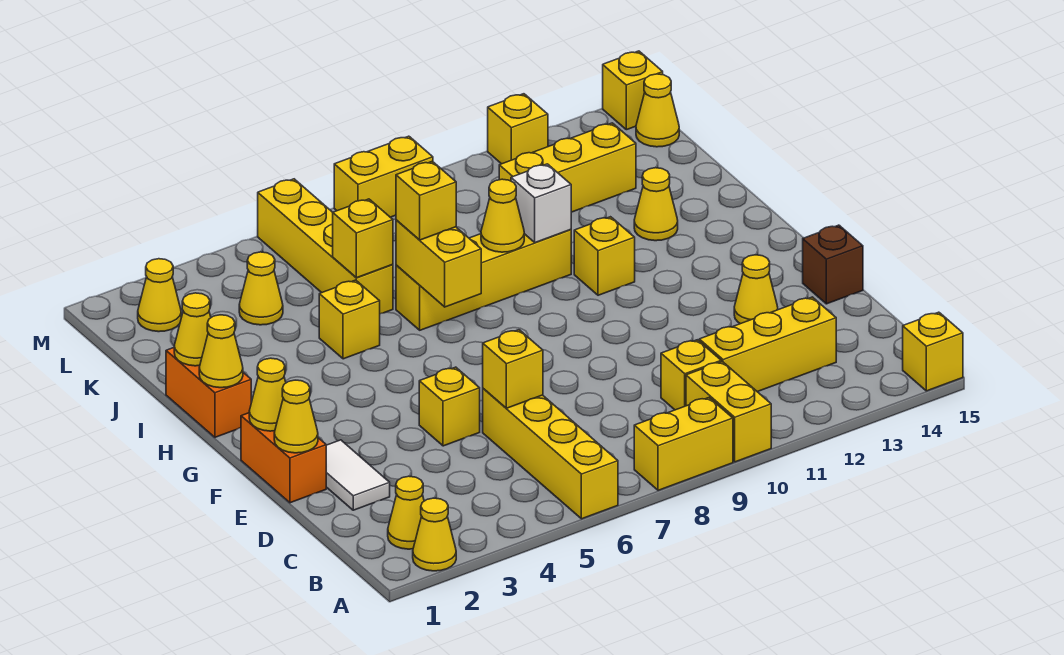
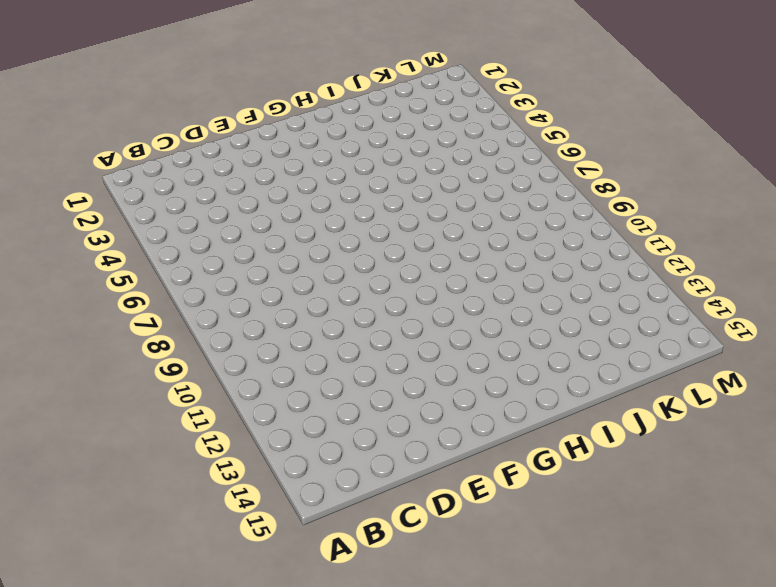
none -> yellow cone A2 level 1
none -> yellow brick A6:D6 level 1
none -> yellow brick A8:A9 level 1
none -> yellow brick A10:B10 level 1

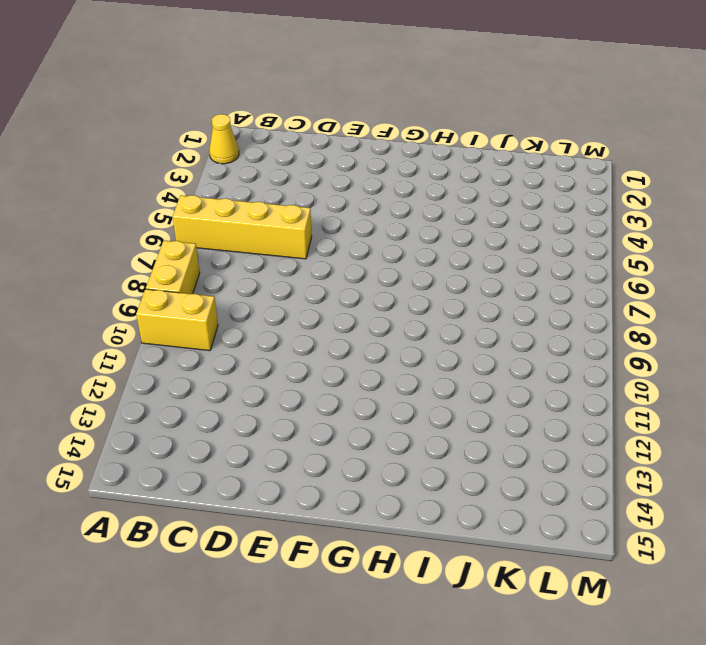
none -> yellow brick A15 level 1
none -> yellow cone B2 level 1
none -> yellow brick C10 level 1
none -> yellow brick C11:C13 level 1

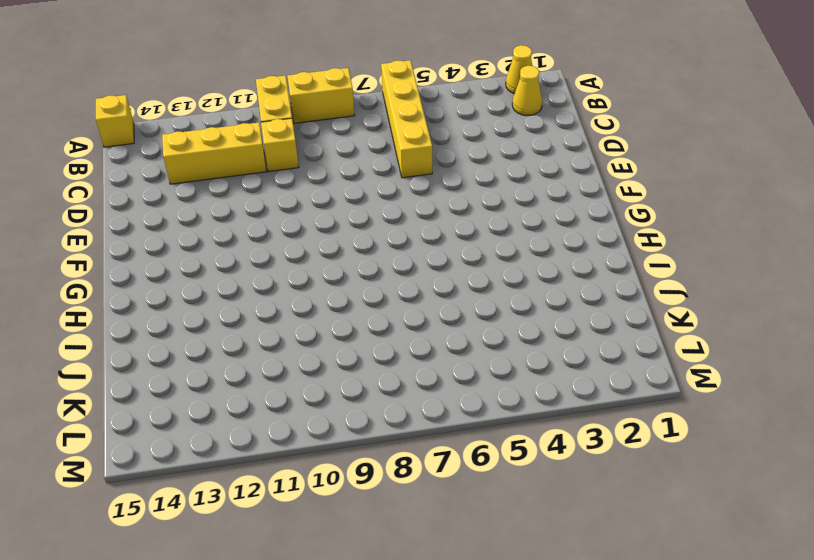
none -> white tile D2:E2 level 1
none -> orange brick E1:F1 level 1
none -> yellow brick E5 level 1
none -> yellow cone E13 level 1

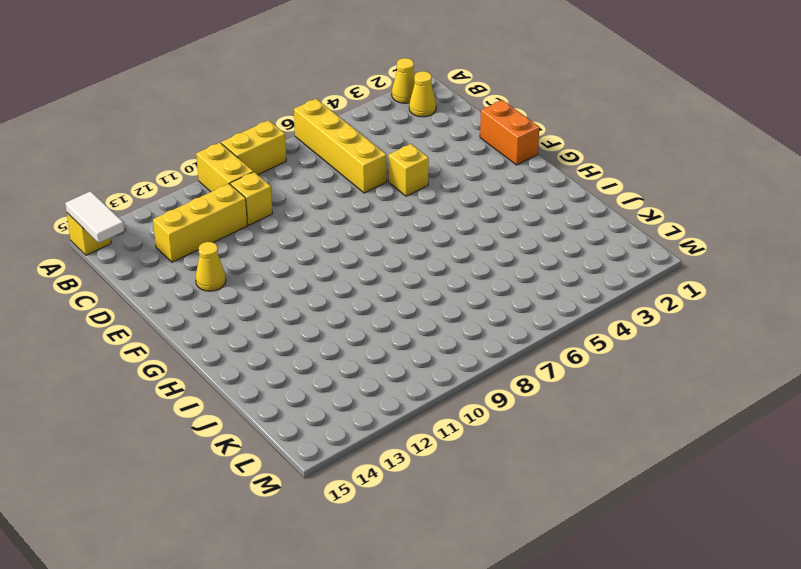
white tile A15:B15 level 2 -> white tile D2:E2 level 1
none -> brown brick E15 level 1
none -> orange brick H1:I1 level 1
none -> yellow brick H11 level 1
none -> yellow brick I5 level 1

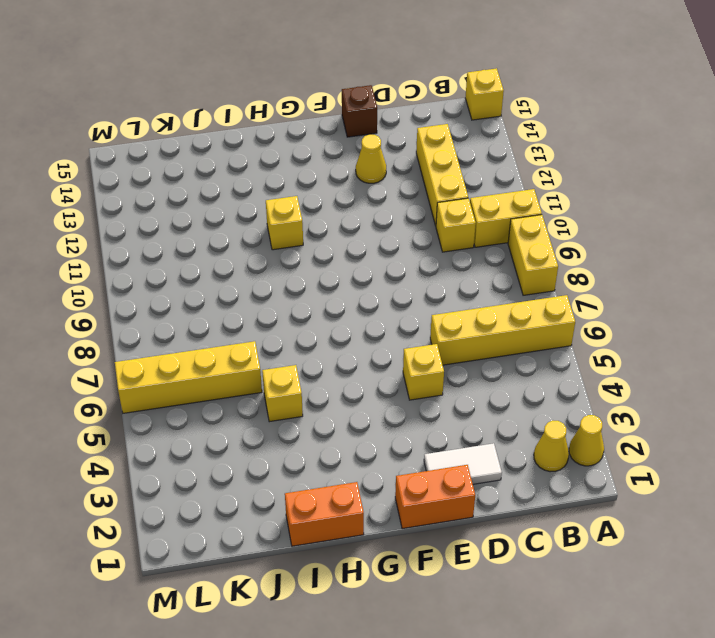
none -> yellow brick I7:I10 level 1
none -> yellow cone I13 level 1
none -> yellow cone K4 level 1
none -> yellow brick K11:K13 level 1

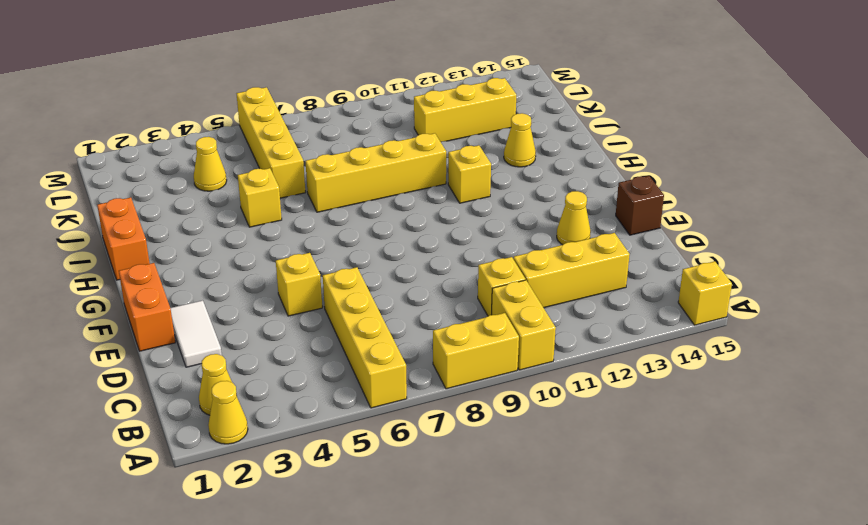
none -> yellow cone L2 level 1
none -> yellow cone L15 level 1
none -> yellow brick M8:M9 level 1
none -> yellow brick M12 level 1

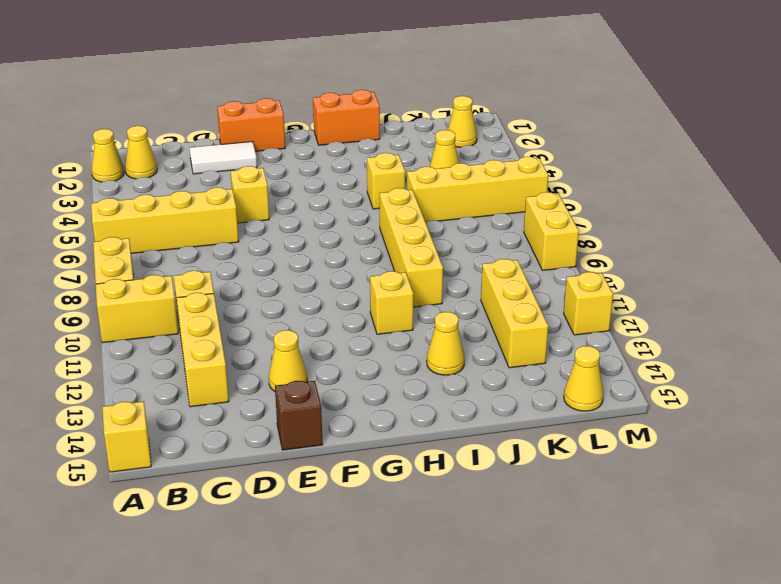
none -> yellow brick M15 level 1
none -> yellow brick D6 level 2
none -> yellow cone E1 level 2
none -> yellow cone F1 level 2

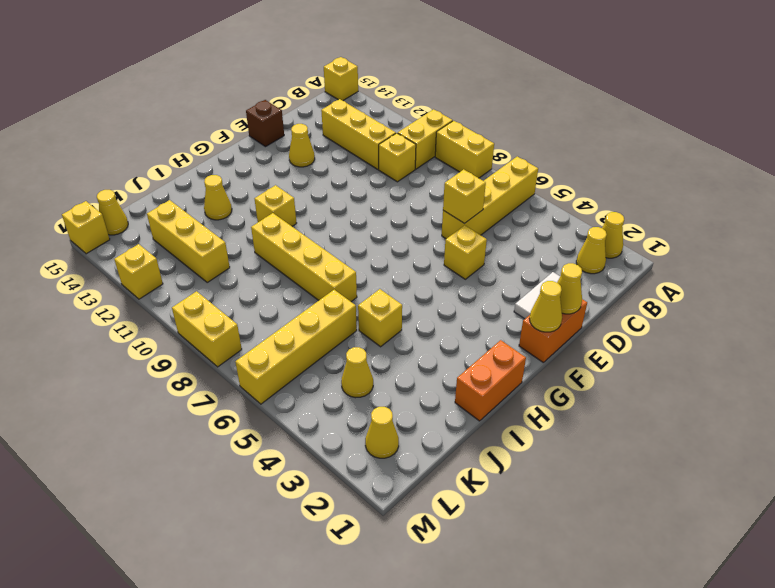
none -> yellow cone H1 level 2
none -> yellow brick H7:I7 level 2
none -> yellow cone I1 level 2
none -> yellow cone I9 level 2

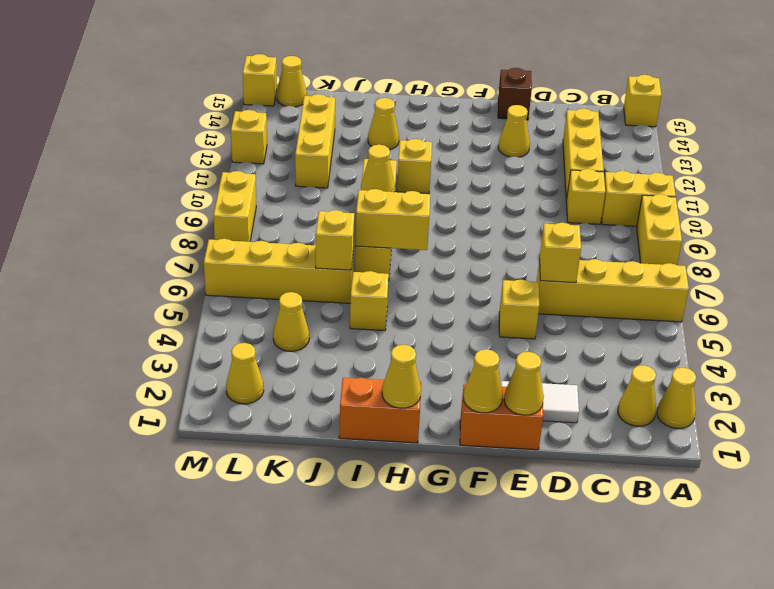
none -> yellow cone I1 level 2
none -> white brick I10 level 2
none -> yellow brick I7 level 3

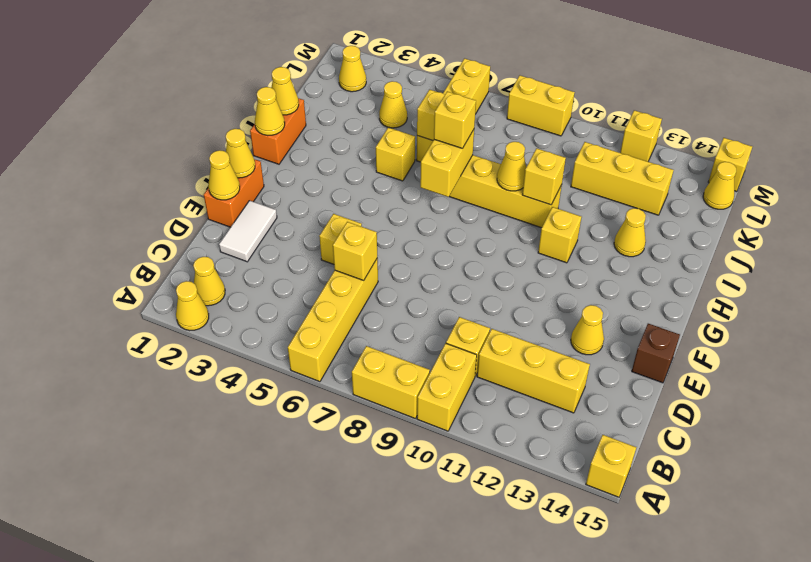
yellow brick I10 level 2 -> white brick I10 level 2

